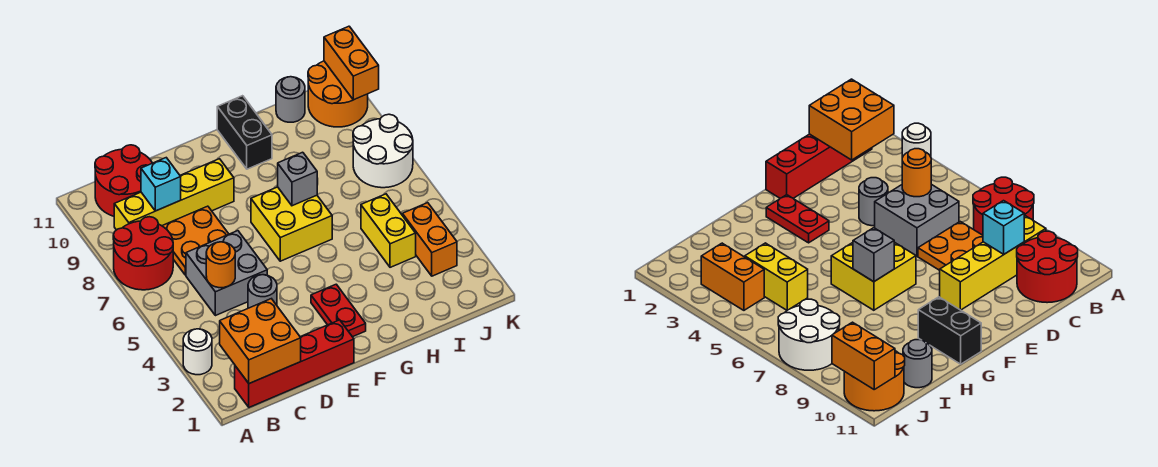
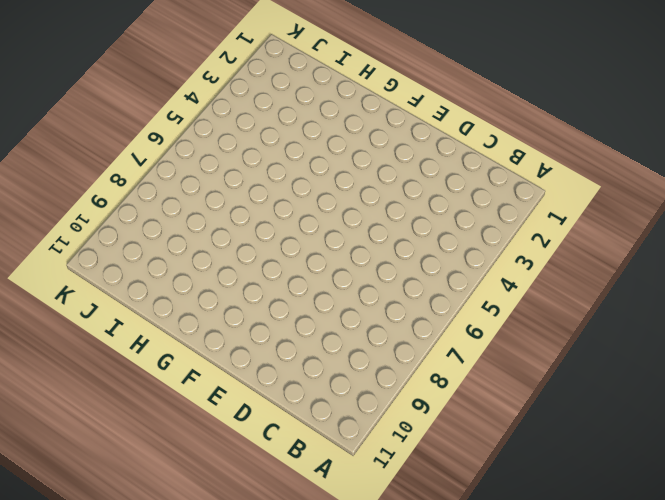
none -> white round brick A3 level 1
none -> red round brick A7:B8 level 1
none -> red brick B1:E1 level 1

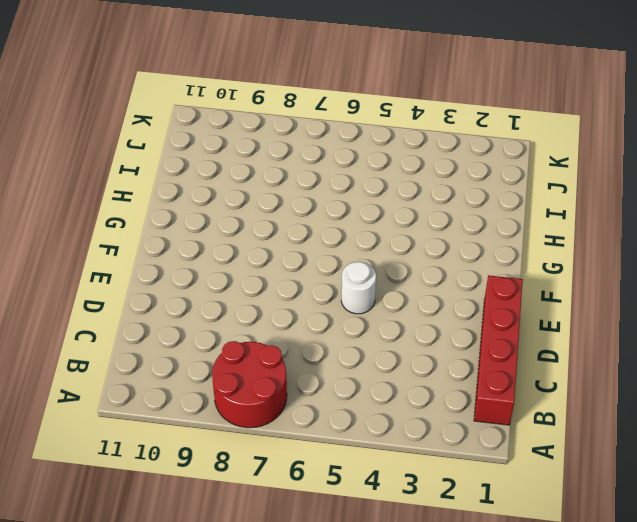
white round brick E5 level 1 -> white round brick A3 level 1
none -> yellow brick B9:E9 level 1
none -> red round brick B10:C11 level 1
none -> grey brick C5:D6 level 1

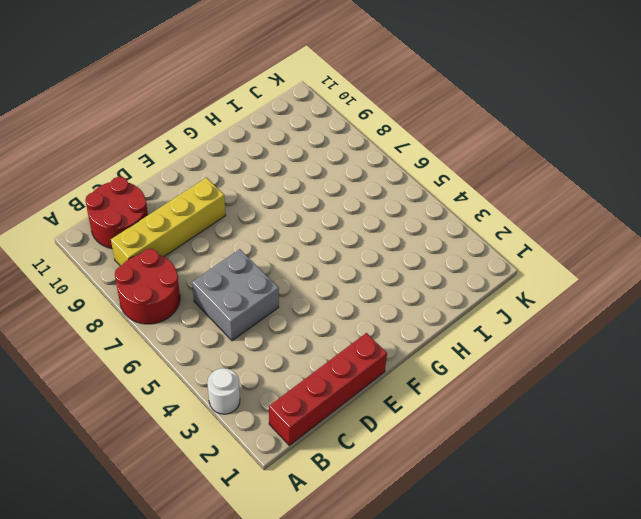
none -> orange plate C7:D8 level 1
none -> grey round brick D4 level 1
none -> red plate F2:F3 level 1

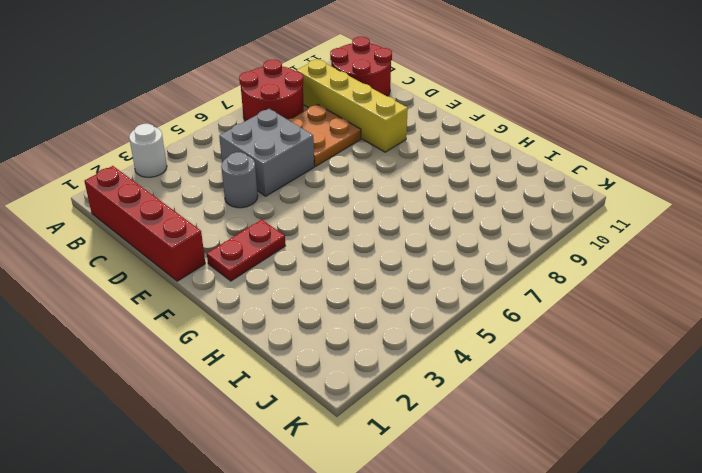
none -> yellow brick F6:G7 level 1
none -> black brick G10:G11 level 1
none -> yellow brick I4:I5 level 1

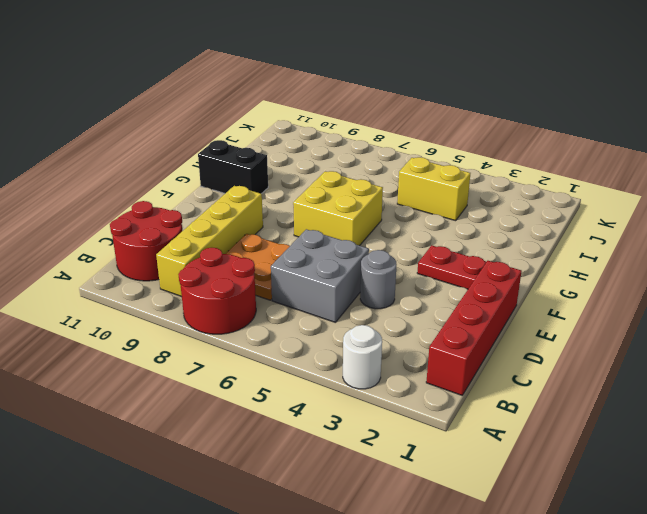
none -> grey round brick I11 level 1
none -> orange brick J3:J4 level 1
none -> white round brick J7:K8 level 1

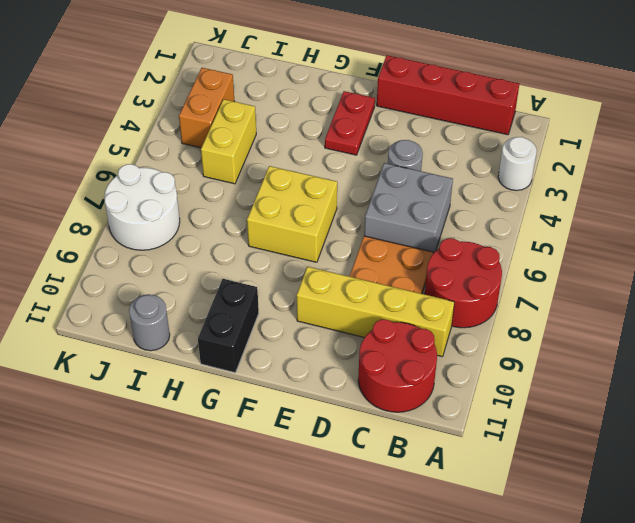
none -> orange round brick J10:K11 level 1
none -> orange brick B1:C2 level 2
none -> orange round brick C5 level 2

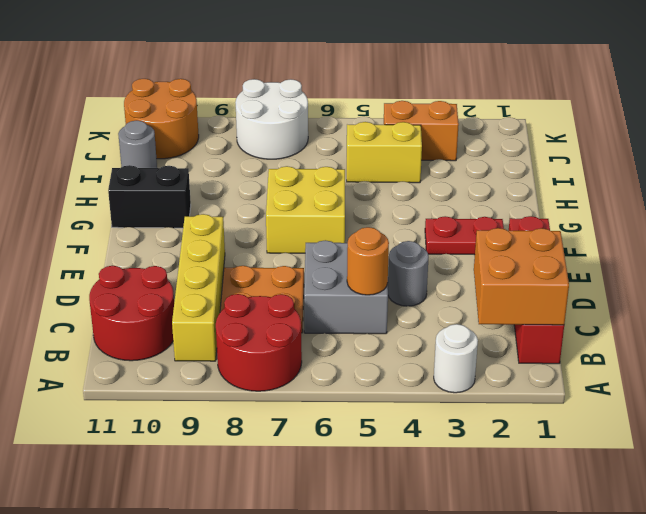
none -> cyan brick C9 level 2
none -> grey brick G7 level 2
none -> orange brick K10:K11 level 2

